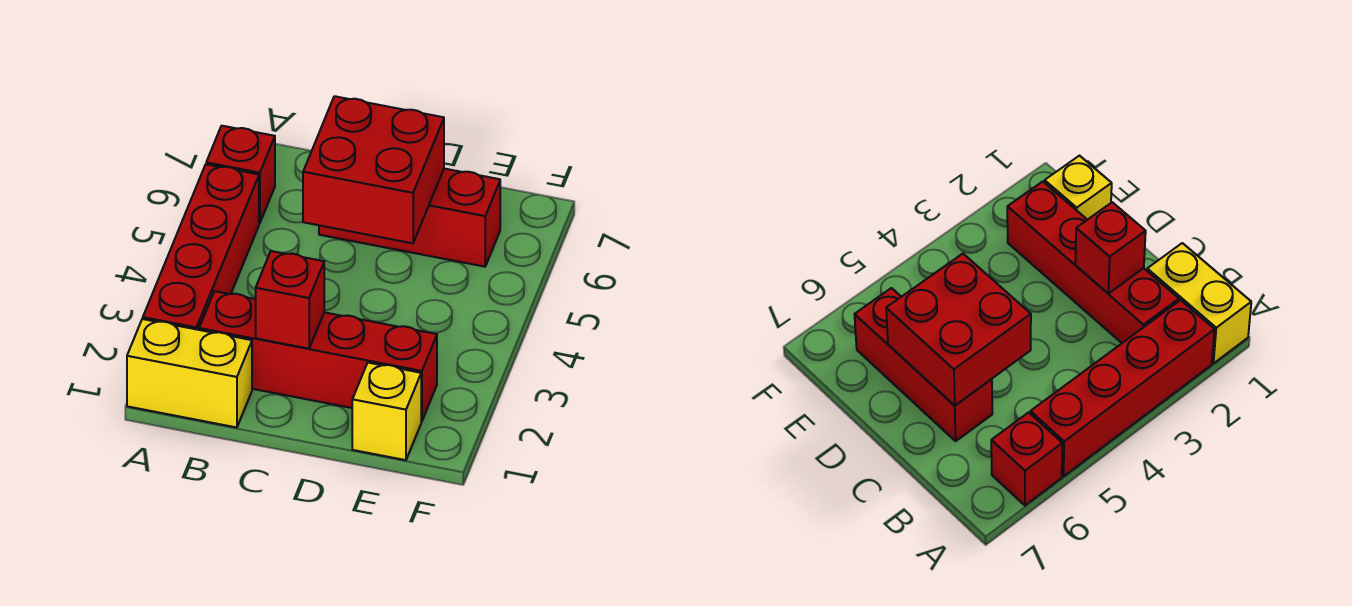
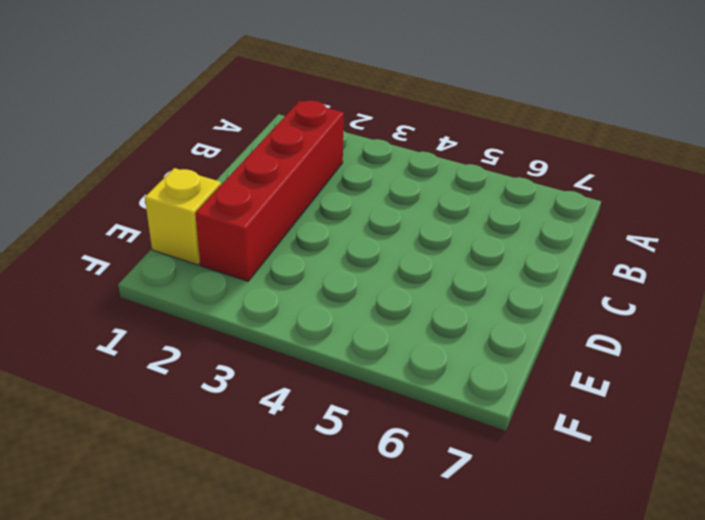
none -> yellow brick A1:B1 level 1
none -> red brick A2:A5 level 1

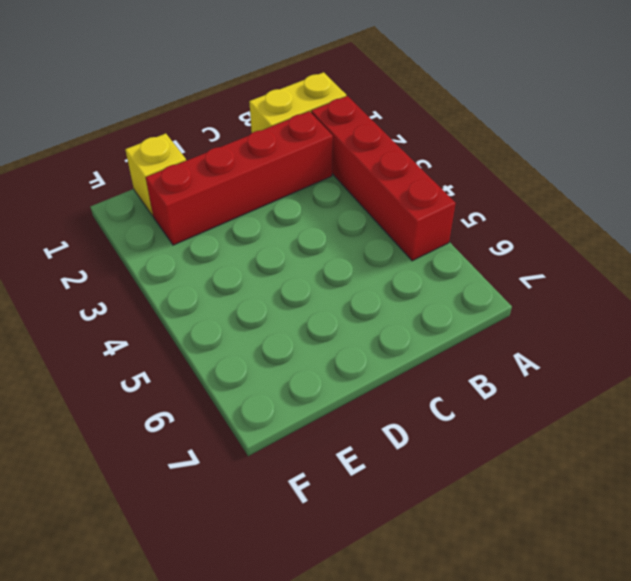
none -> red brick A6 level 1
none -> red brick C6:E6 level 1

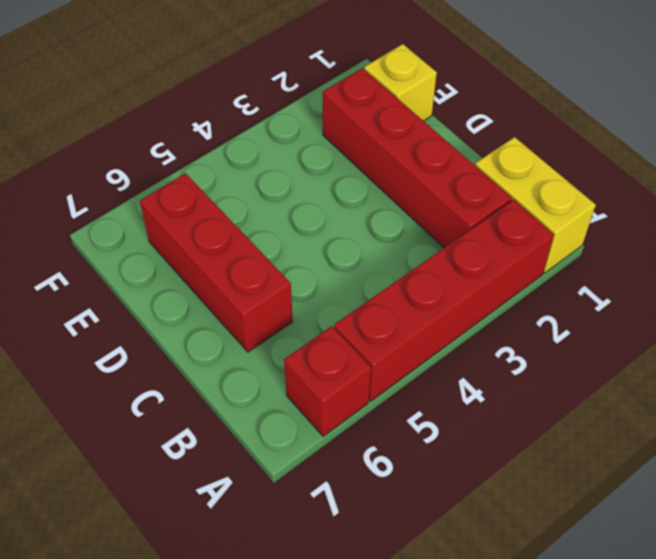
none -> red brick C2 level 2
none -> red brick C5:D6 level 2

